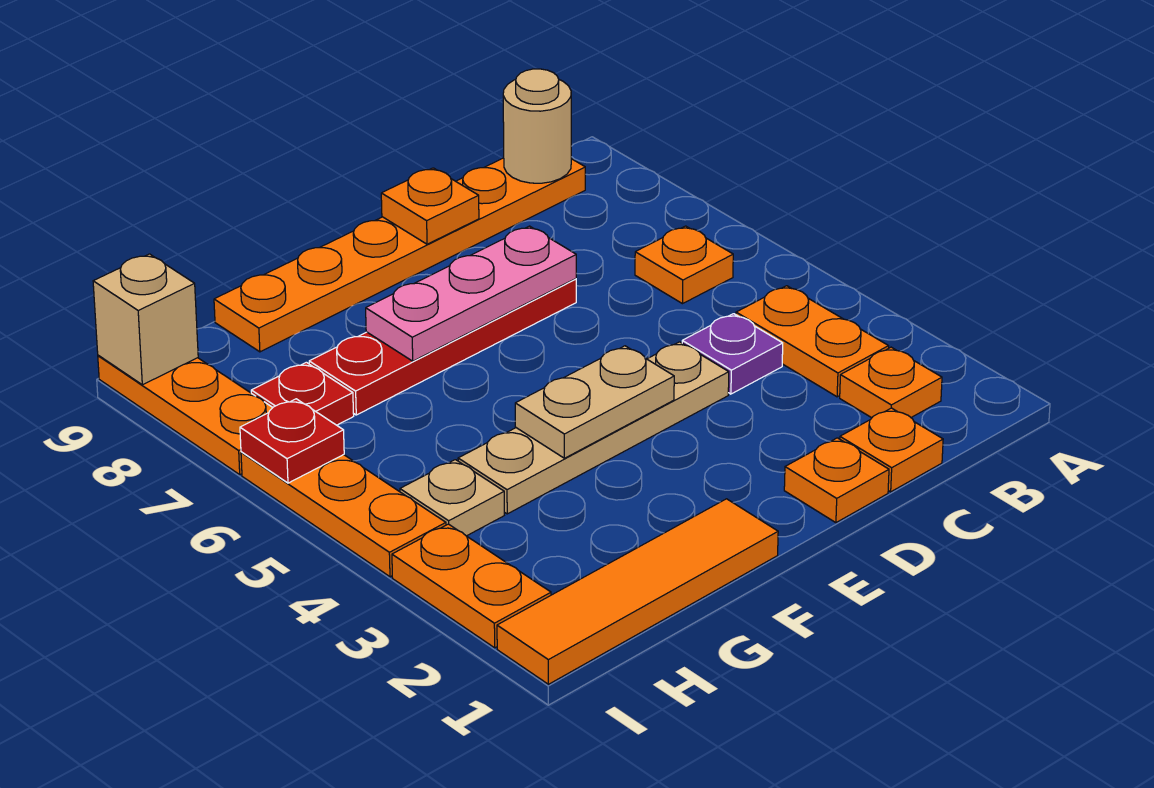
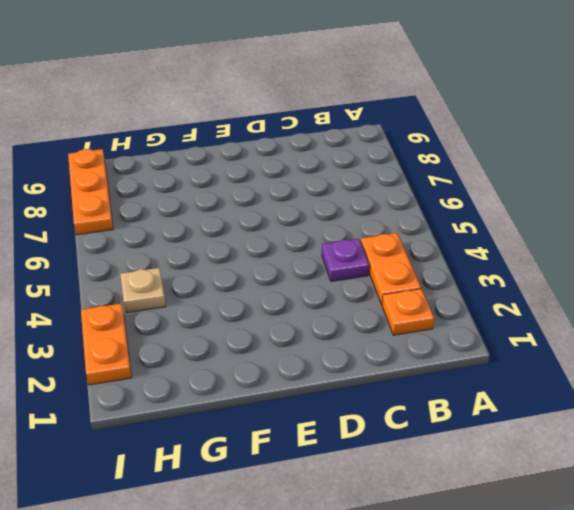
none -> orange plate B6 level 1
none -> orange plate B9:G9 level 1
none -> orange plate C1 level 1

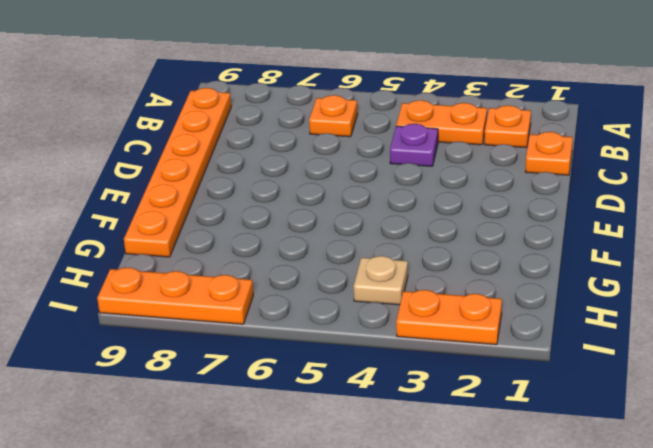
none -> orange plate D1 level 1
none -> tan plate D4:G4 level 1
none -> red plate D7:G7 level 1

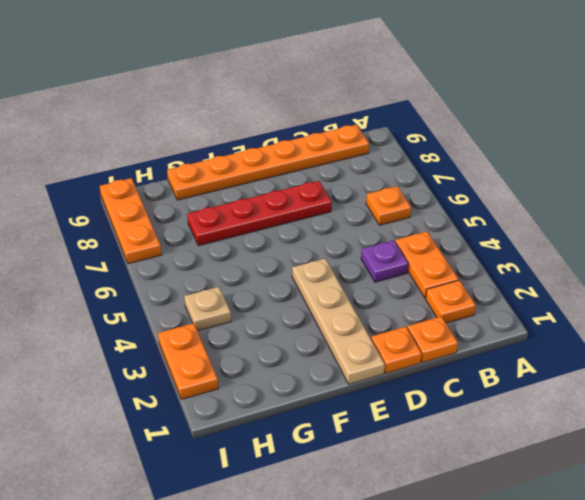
tan plate E1:E4 level 1 -> tan plate D4:G4 level 1
none -> orange tile F1:I1 level 1
none -> red plate H7 level 1
none -> orange plate I4:I6 level 1

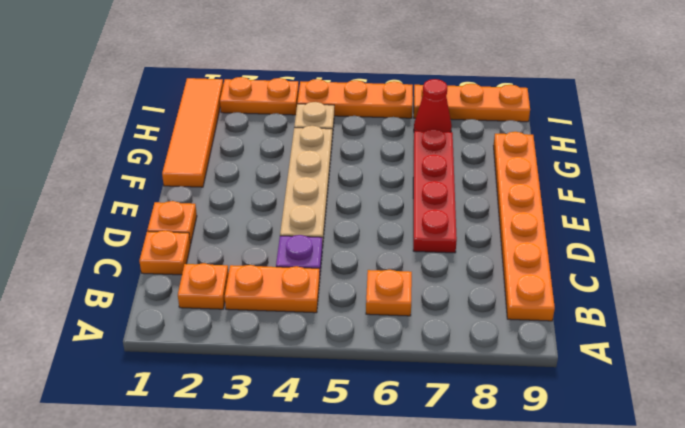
red cone H7 level 1 -> red plate H7 level 1
none -> tan round brick B9 level 2
none -> pink plate D7:F7 level 2
none -> orange plate D9 level 2

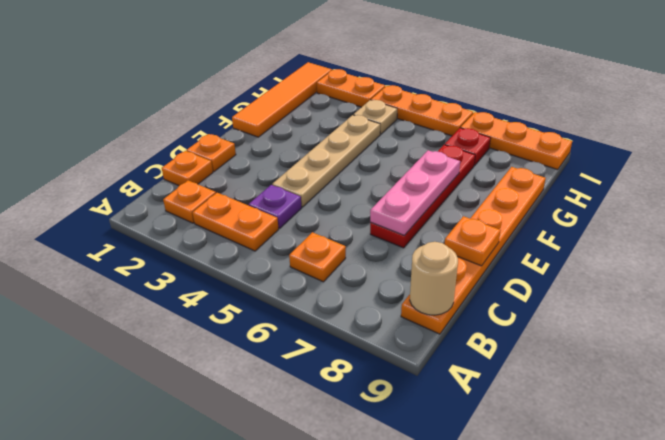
none -> tan plate E4:F4 level 2
none -> red plate I6 level 2
none -> tan brick I9 level 2

